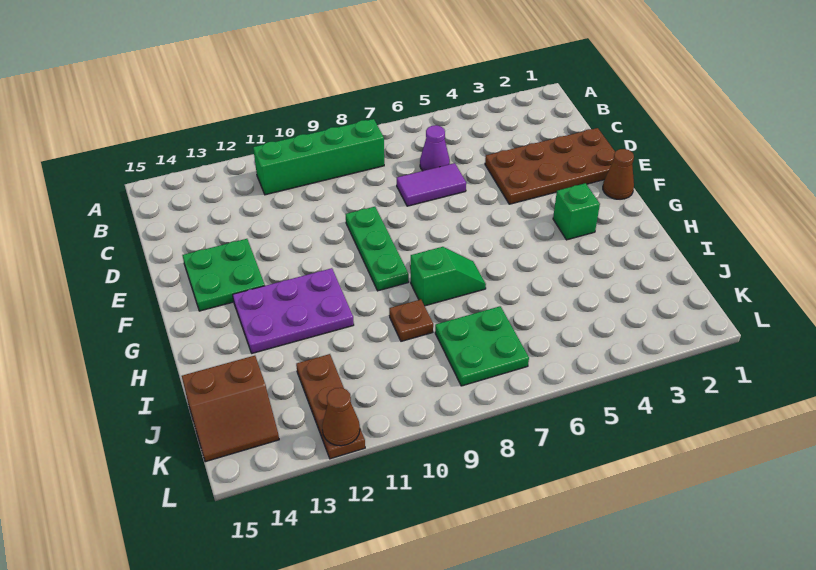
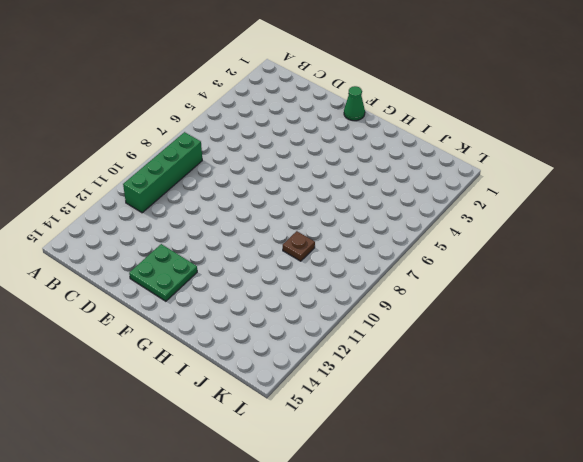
green cone F1 level 1 -> brown cone F1 level 1
none -> purple cone C6 level 1
none -> brown plate D1:E4 level 1
none -> purple tile D6:D7 level 1

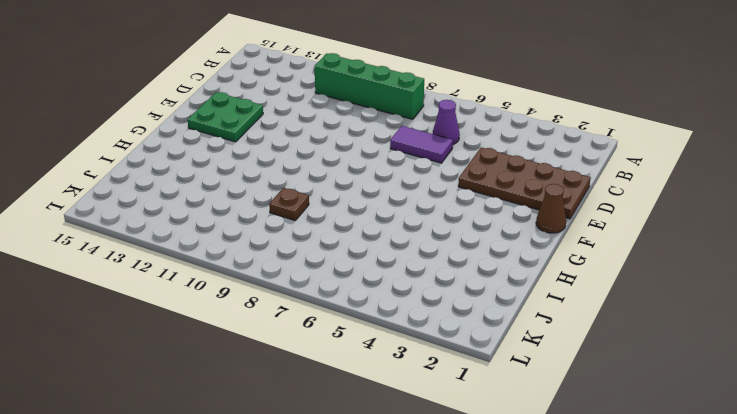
none -> green plate E9:G9 level 1
none -> green brick G3 level 1
none -> purple plate G11:H13 level 1

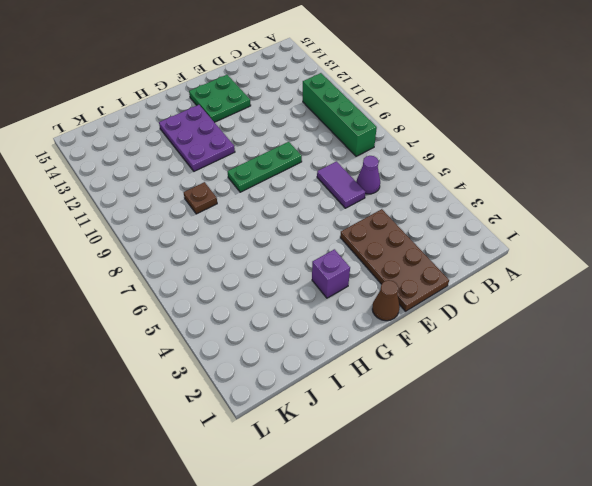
purple brick G3 level 1 -> green brick G3 level 1
none -> green slope H7:H8 level 1 top 8
none -> green plate J7:K8 level 1
none -> brown plate J12:L12 level 1

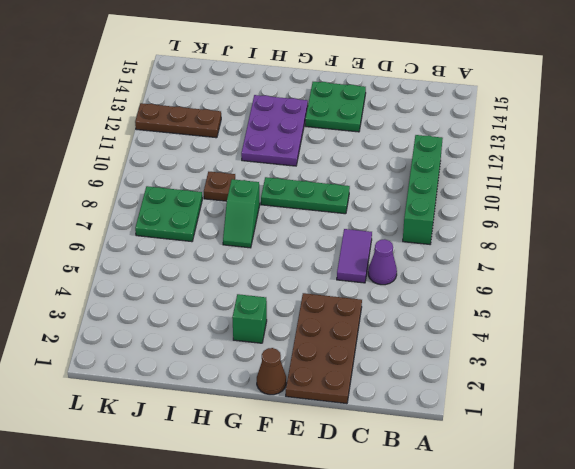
none -> brown slope J14:K15 level 1 top J
none -> brown cone L12 level 2

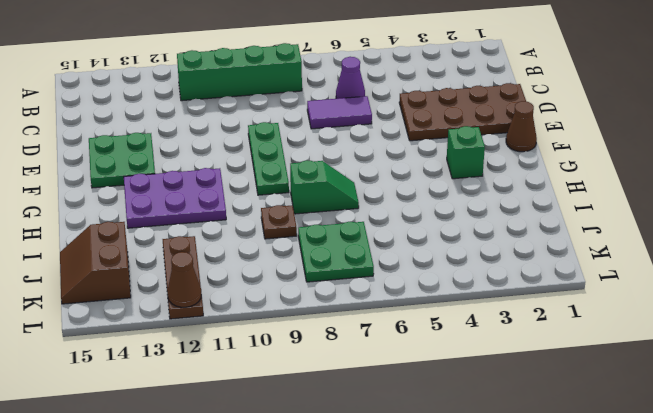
brown slope J14:K15 level 1 top 14 -> brown slope J14:K15 level 1 top J

